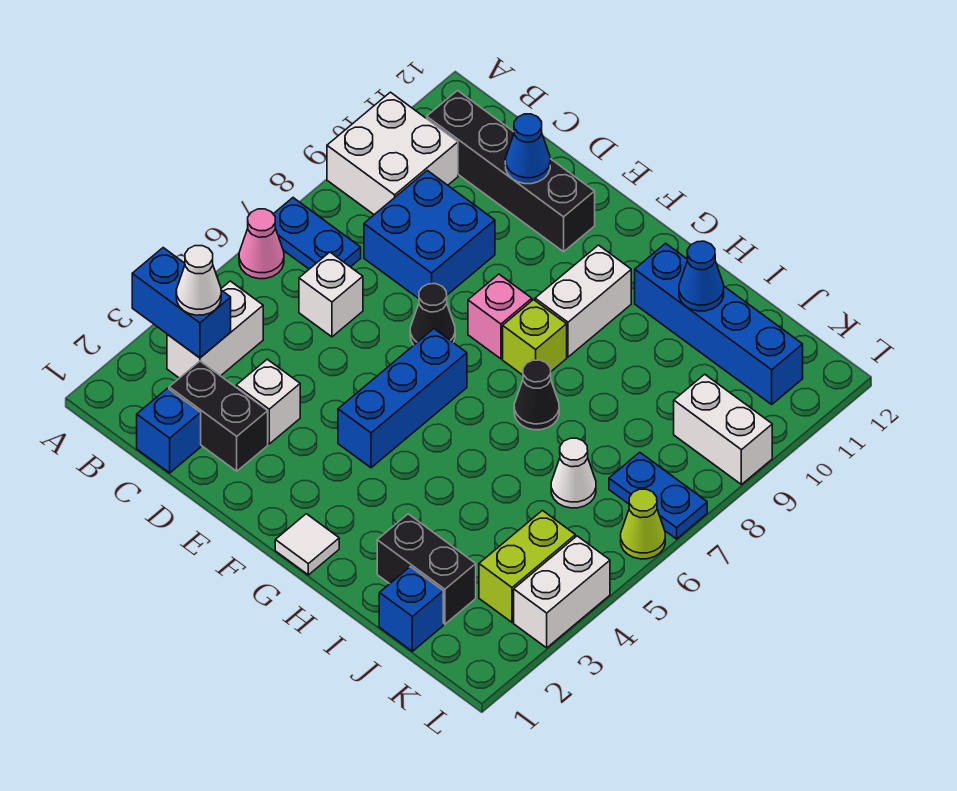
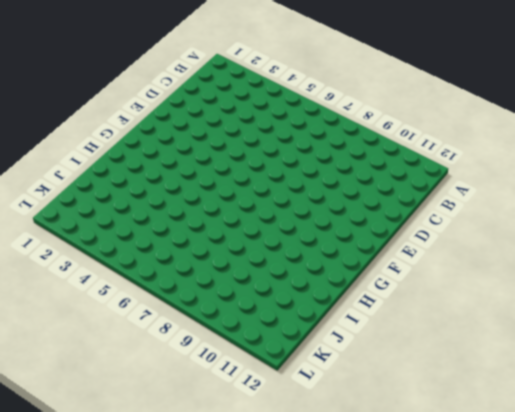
none -> pink cone A6 level 1
none -> blue plate A7:B7 level 1
none -> white brick A9:B10 level 1
none -> white brick B3:B4 level 1

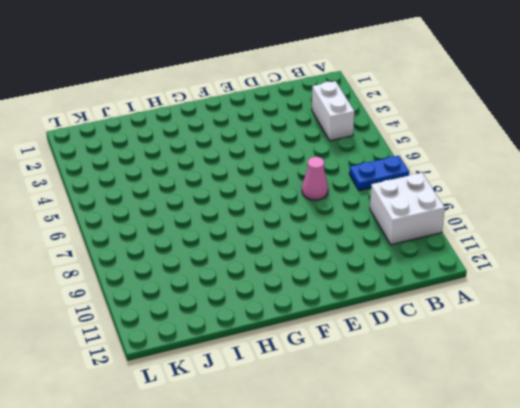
pink cone D7 level 1 -> pink cone A6 level 1
none -> black brick B11:E11 level 1
none -> blue brick C1 level 1
none -> black brick C2:D2 level 1
none -> white brick C6 level 1

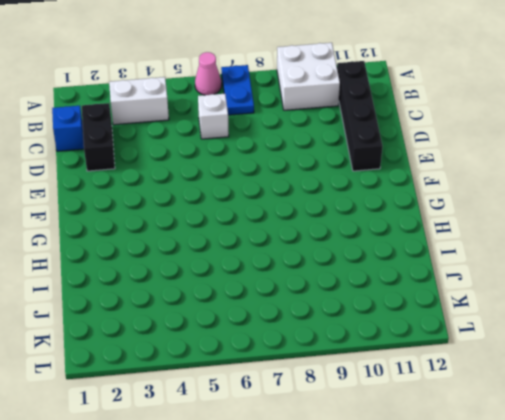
none -> blue brick C8:D9 level 1
none -> white brick D3 level 1
none -> black cone E7 level 1
none -> blue brick F4:F6 level 1

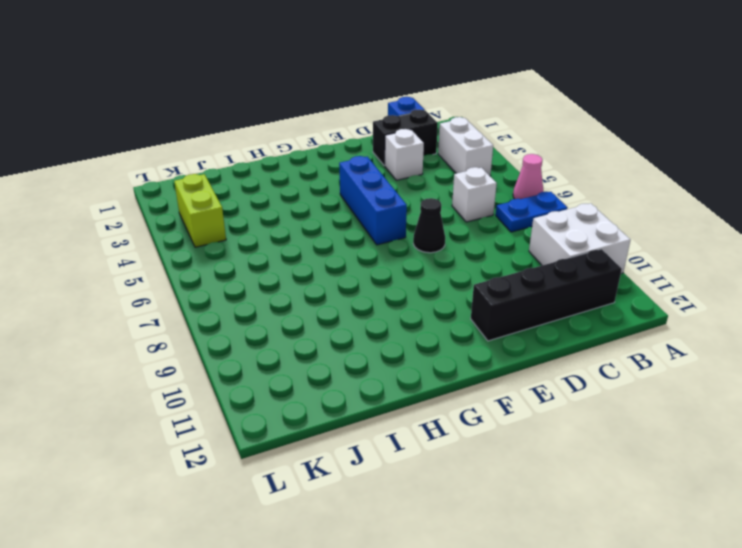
none -> blue brick C8:D9 level 1
none -> pink brick F8 level 1
none -> white tile G1 level 1
none -> lime brick G8 level 1

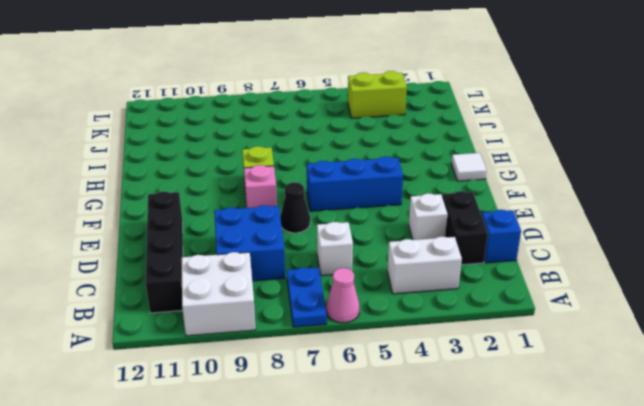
none -> white brick G9:G10 level 1
none -> black cone H7 level 1
none -> blue brick H11:K11 level 1
none -> black brick I2:J2 level 1

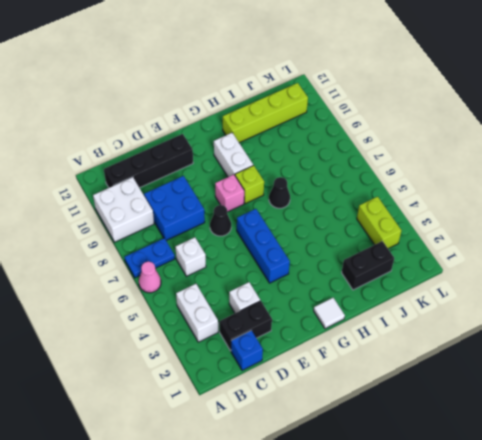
lime brick H11:K11 level 1 -> blue brick H11:K11 level 1
none -> blue brick J1 level 1
none -> white cone J6 level 1
none -> blue plate K7:L7 level 1
none -> white brick K9:L9 level 1

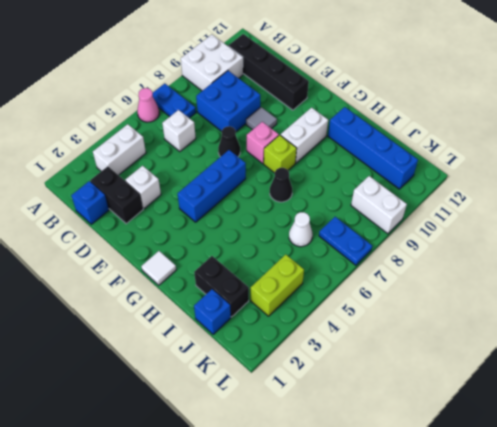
grey tile E9 level 1 -> none
none -> white brick L3:L4 level 1
none -> lime cone L6 level 1
none -> blue brick A3:B3 level 2
none -> blue cone D11 level 2

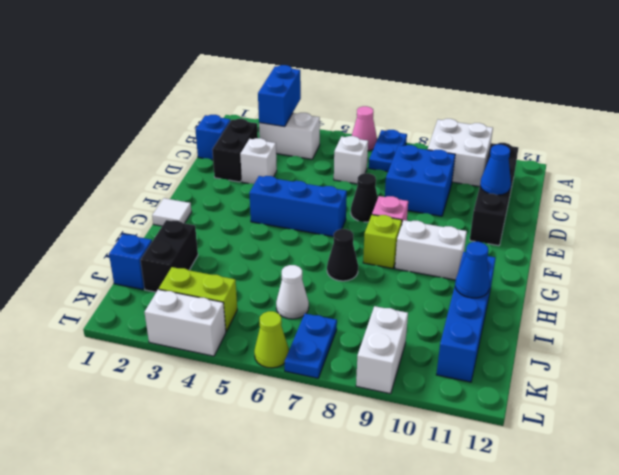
none -> white cone B3 level 3

